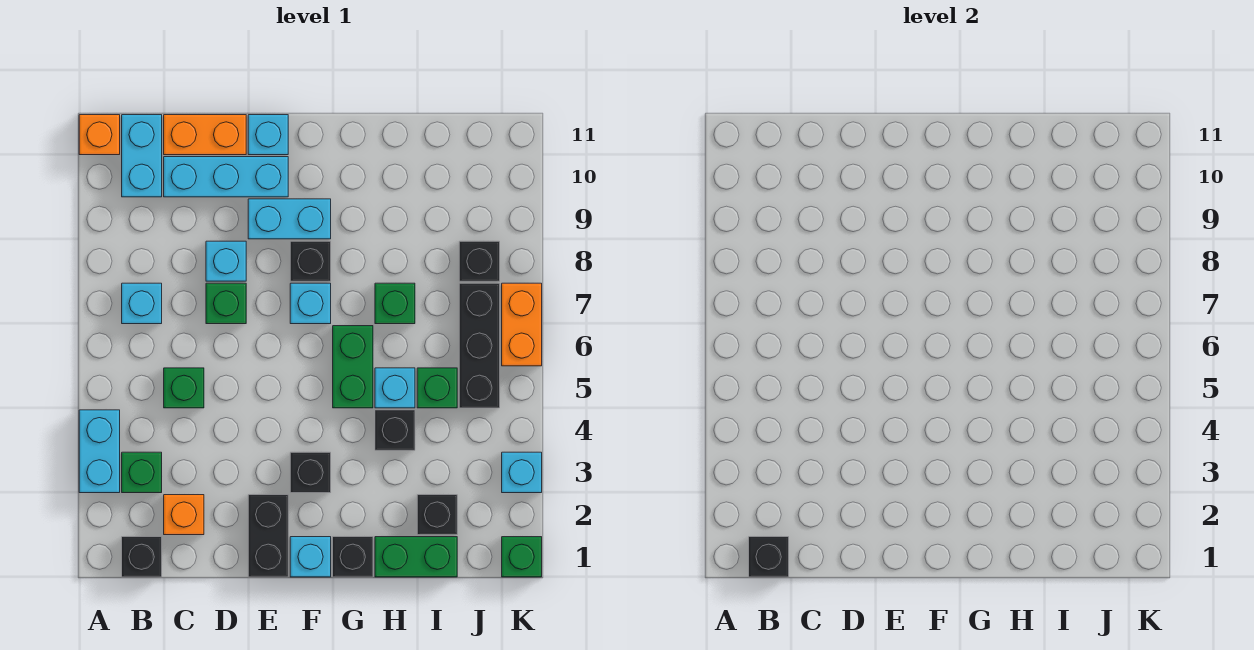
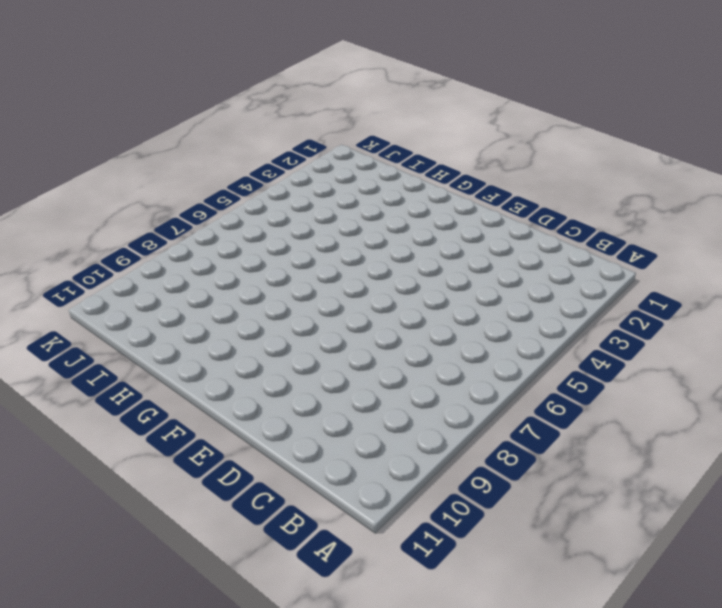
none -> cyan brick A3:A4 level 1
none -> orange brick A11 level 1
none -> black brick B1 level 1
none -> green brick B3 level 1

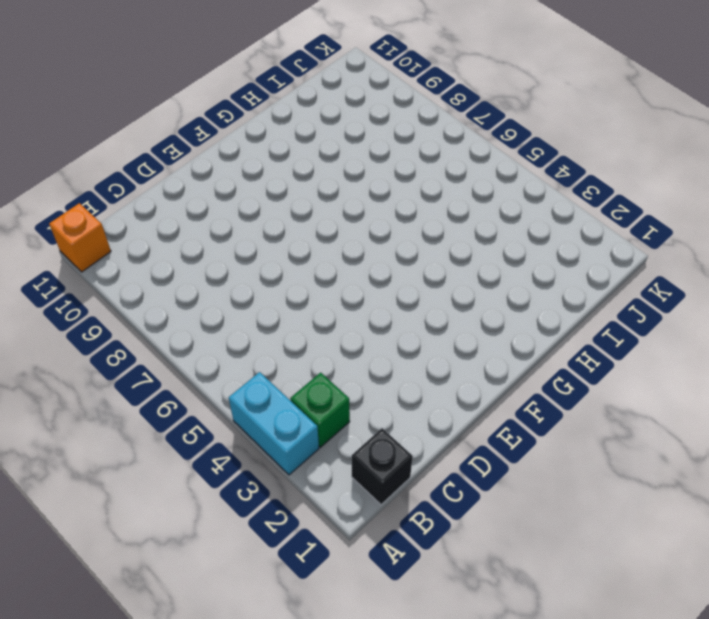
none -> cyan brick B7 level 1
none -> cyan brick B10:B11 level 1
none -> orange brick C2 level 1
none -> green brick C5 level 1

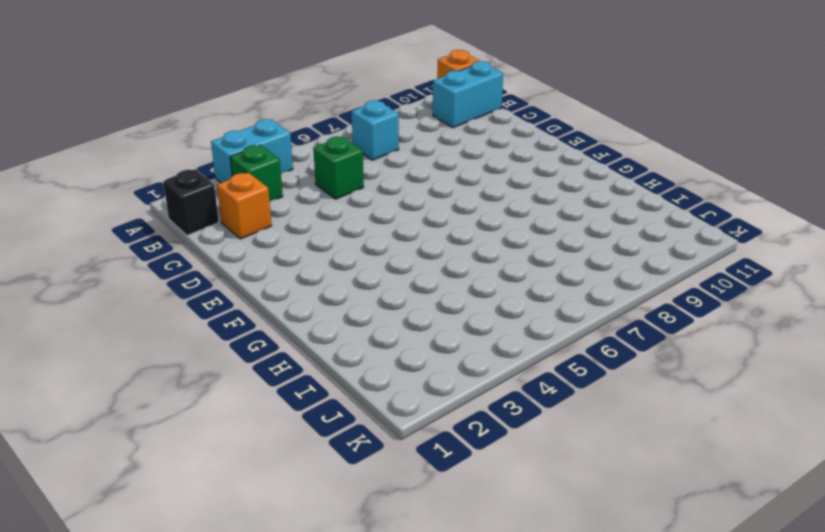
none -> cyan brick C10:E10 level 1
none -> orange brick C11:D11 level 1
none -> green brick D7 level 1
none -> cyan brick D8 level 1

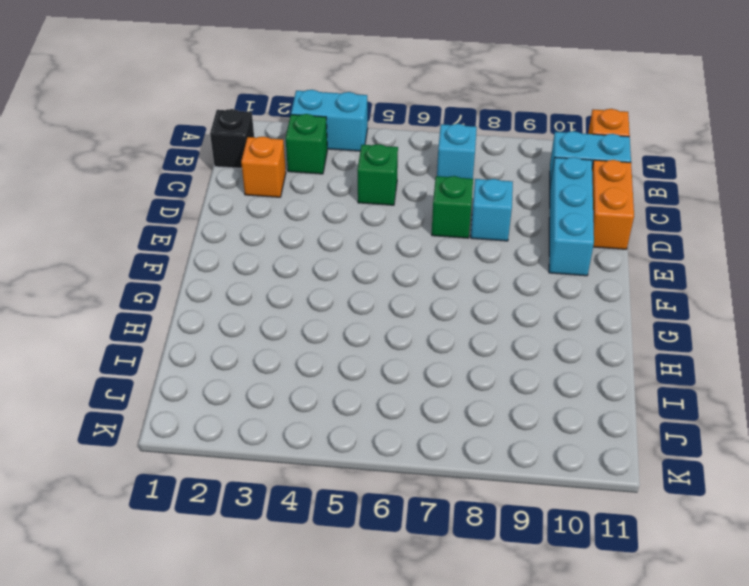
none -> black brick E1:E2 level 1
none -> cyan brick E9:F9 level 1
none -> cyan brick E11 level 1
none -> cyan brick F1 level 1

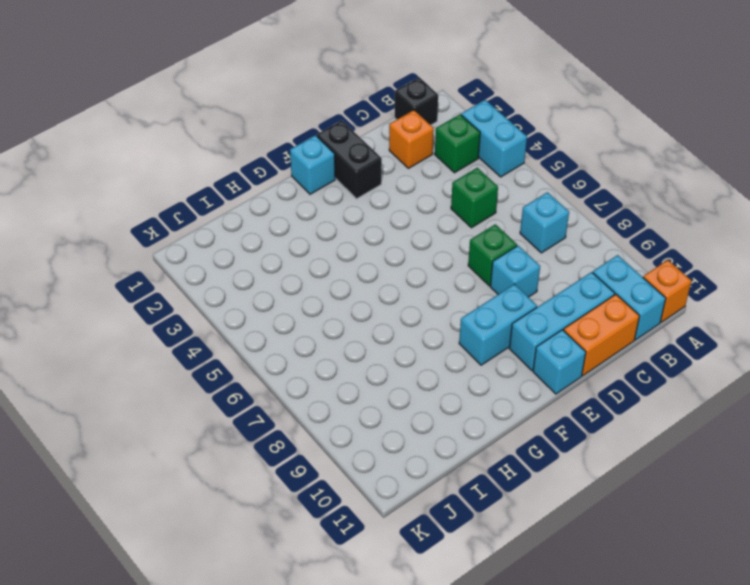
none -> black brick F3 level 1
none -> cyan brick F7 level 1
none -> black brick F8 level 1
none -> black brick G1 level 1

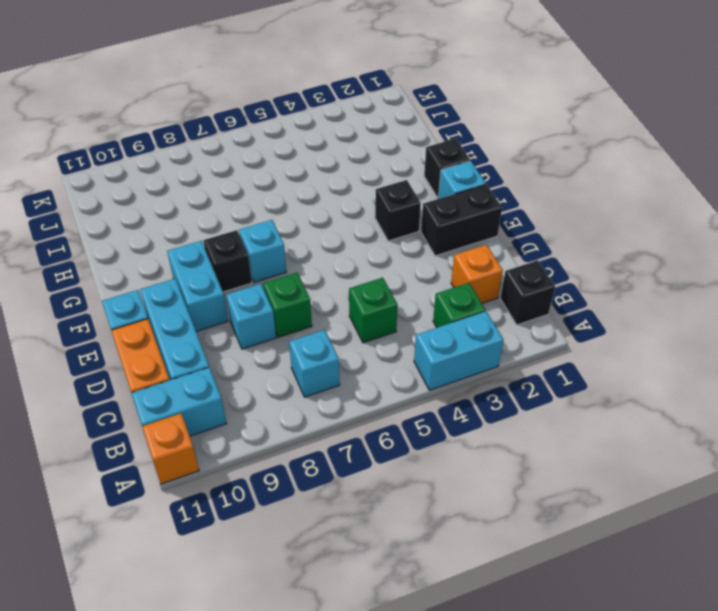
none -> green brick G5:G6 level 1
none -> green brick H1:I1 level 1
none -> black brick H4 level 1
none -> cyan brick H5 level 1

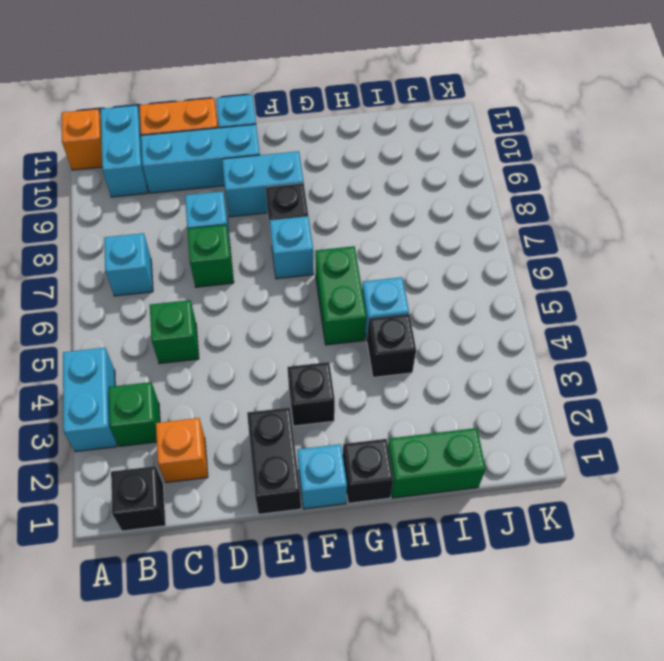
none -> green brick H7 level 1
none -> black brick I2 level 1
none -> green brick I5 level 1
none -> black brick J5:J7 level 1

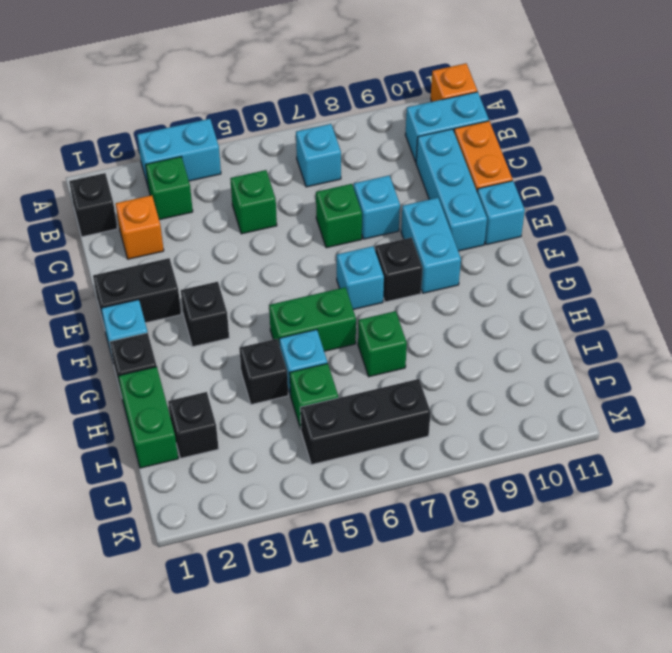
none -> black brick J8 level 1
none -> green brick K1 level 1
none -> cyan brick K3 level 1
none -> orange brick K6:K7 level 1

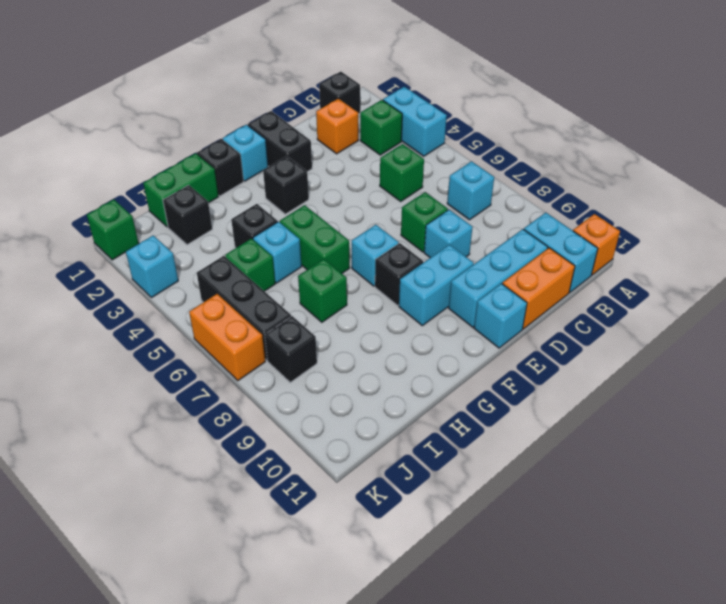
none -> black brick B1 level 2

